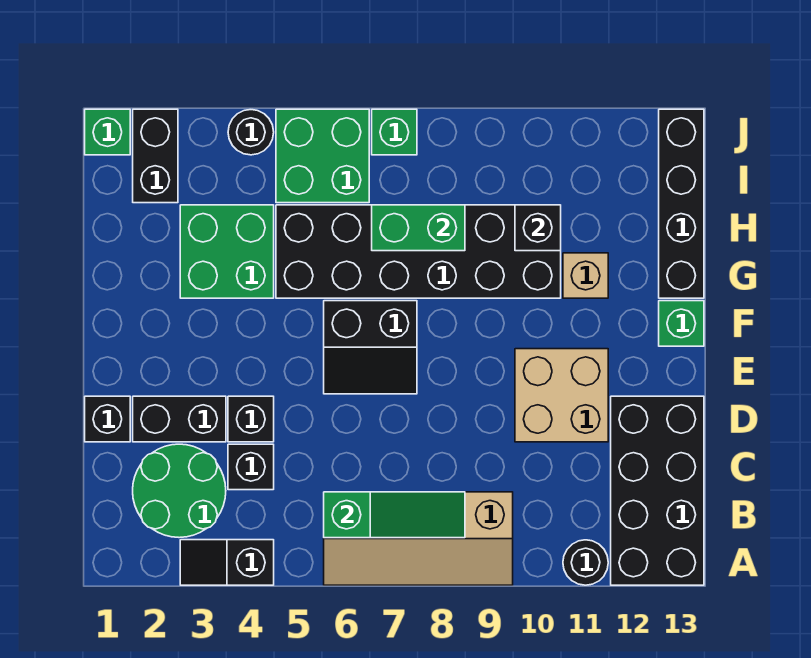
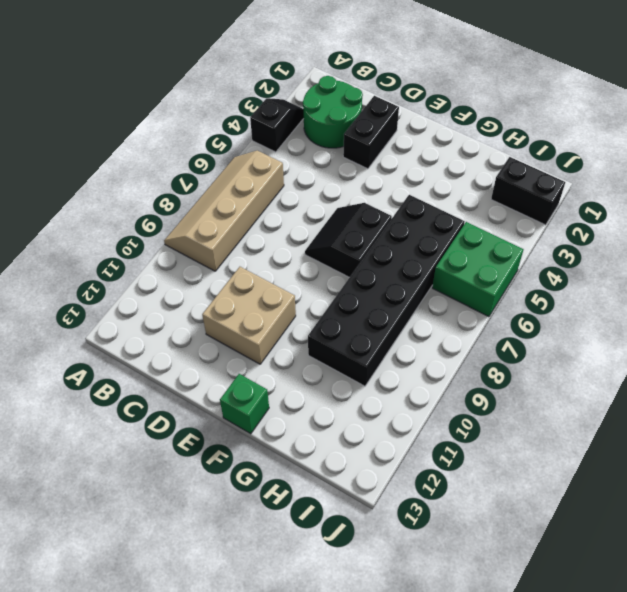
none -> black round brick A11 level 1
none -> black brick A12:D13 level 1
none -> black brick C4 level 1

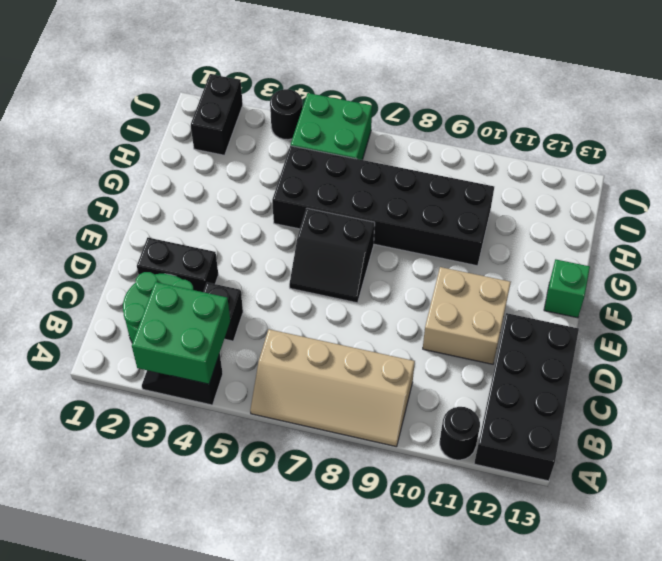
green brick A3:B4 level 2 -> green brick G3:H4 level 1
none -> black brick D1 level 1
none -> black brick D4 level 1
none -> tan brick G11 level 1

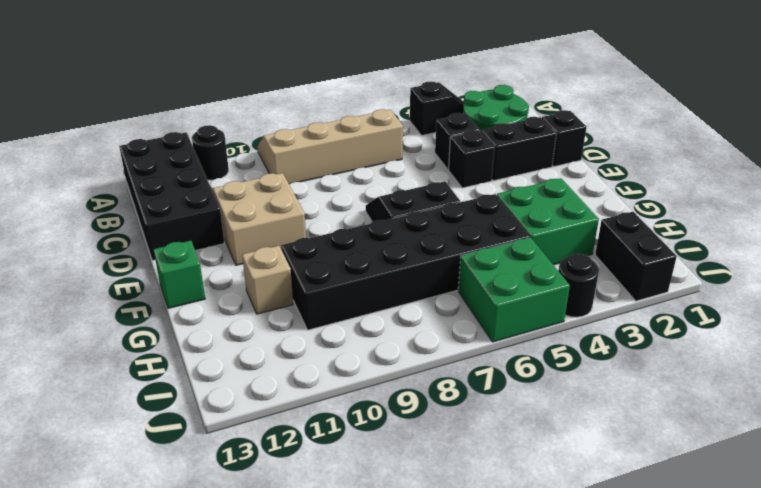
none -> black brick G13:J13 level 1
none -> green brick J1 level 1
none -> green brick J7 level 1

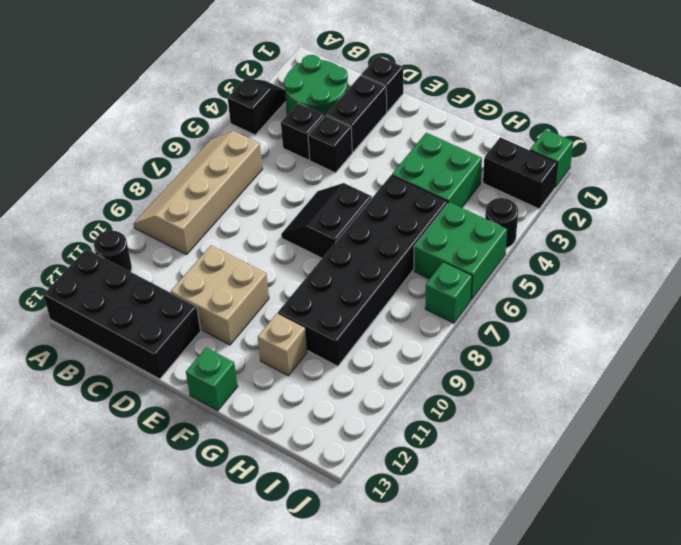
none -> black brick G13:J13 level 1
none -> green slope B6:B8 level 2 top 6
none -> green brick H7:H8 level 2

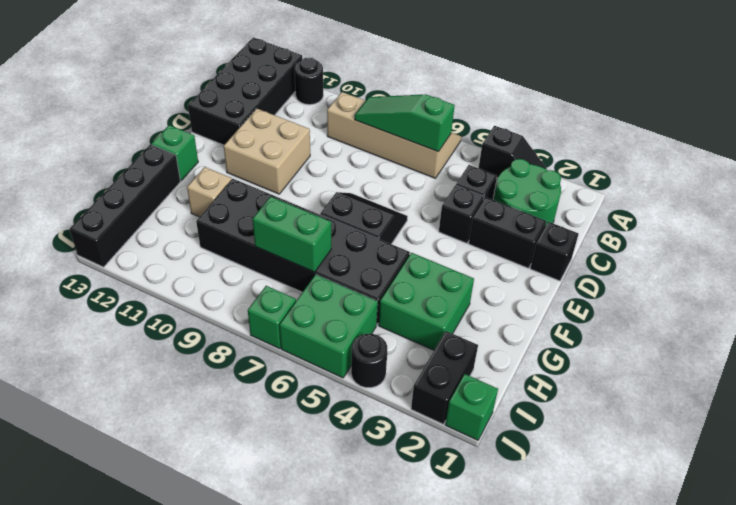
none -> black brick H10 level 2

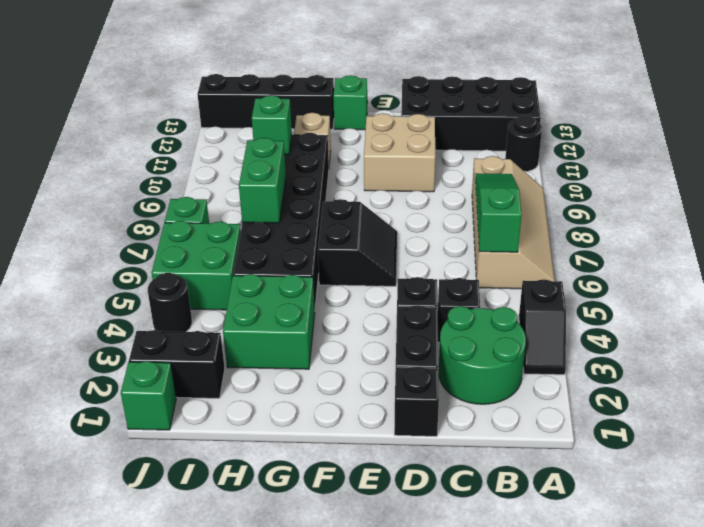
green brick H10 level 2 -> black brick H10 level 2

